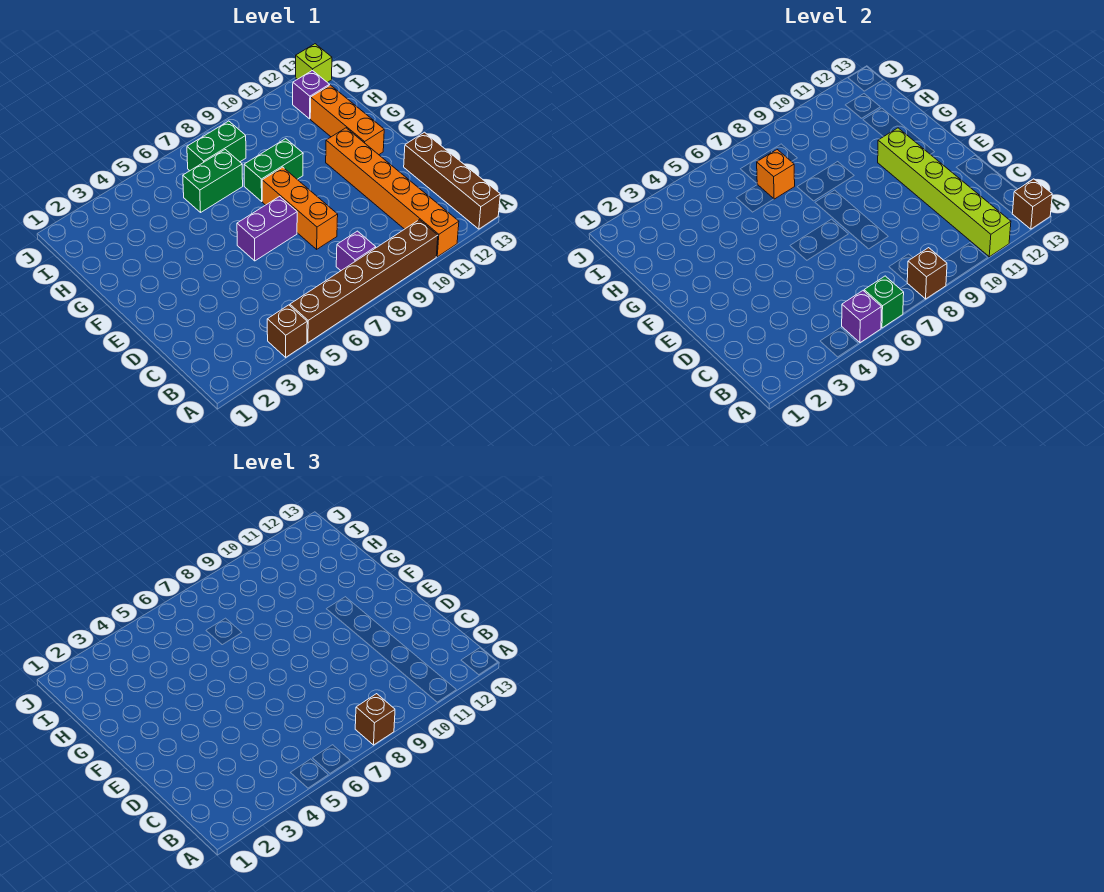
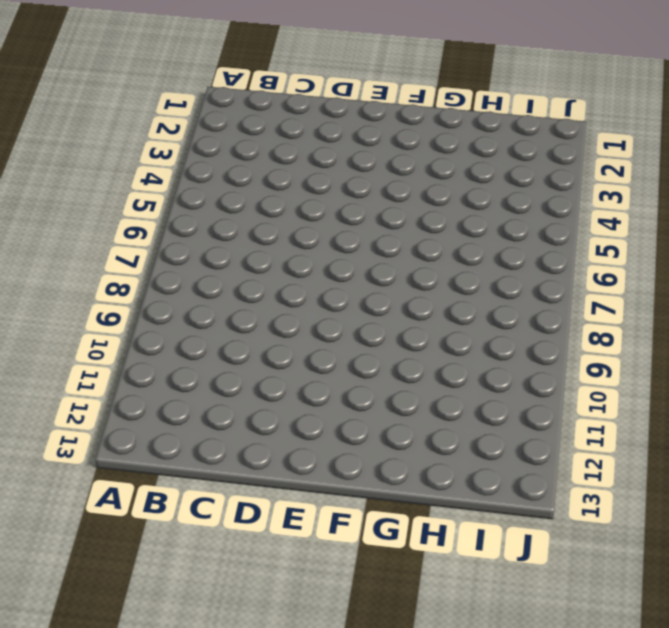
none -> brown brick A4 level 1
none -> brown brick A5:A10 level 1
none -> orange brick A11:F11 level 1

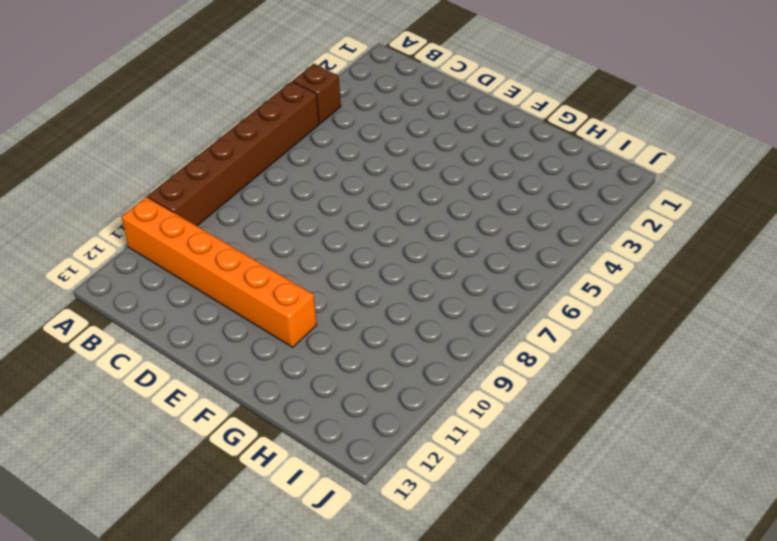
none -> brown brick A13:D13 level 1
none -> purple brick B8 level 1
none -> orange brick D8:F8 level 1

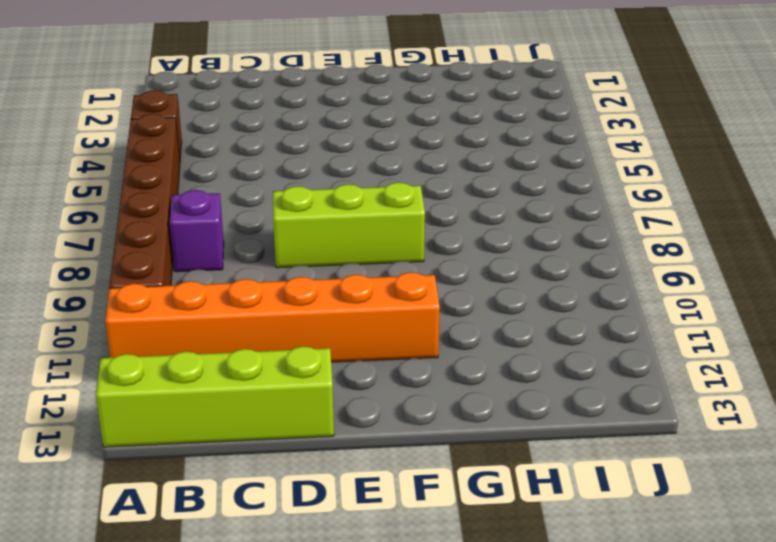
lime brick A13:D13 level 1 -> brown brick A13:D13 level 1
lime brick D8:F8 level 1 -> orange brick D8:F8 level 1
none -> purple brick E6:E7 level 1
none -> orange brick F12:H12 level 1
none -> green brick G8:G9 level 1

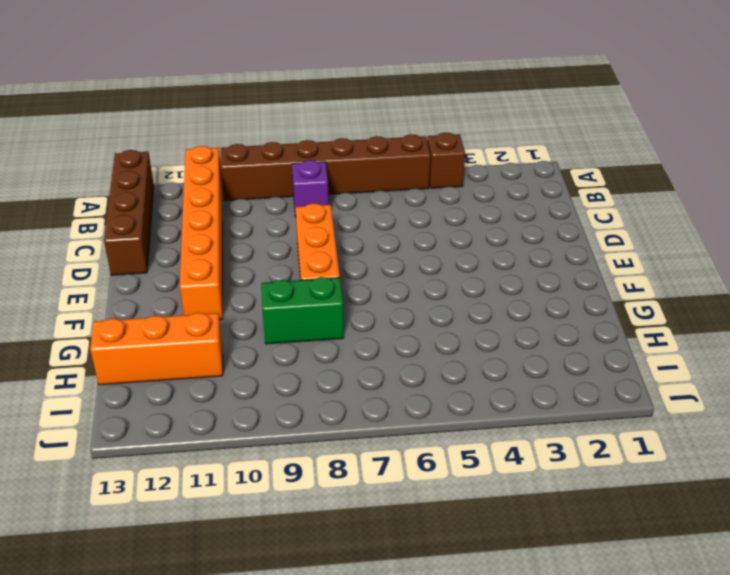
orange brick H11:H13 level 1 -> orange brick F12:H12 level 1
none -> purple brick E6:E7 level 1
none -> green brick H6:H7 level 1
none -> green brick I7:I8 level 1

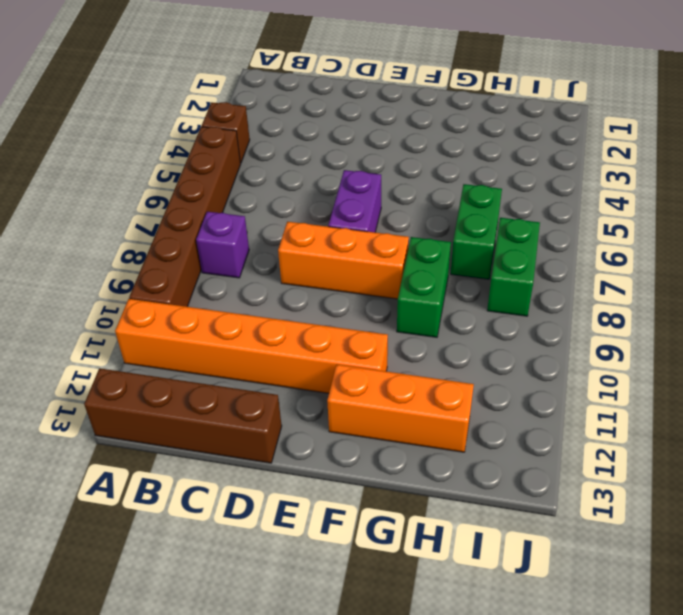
none -> purple brick I12 level 1
none -> lime brick J13 level 1
none -> purple brick A5 level 2

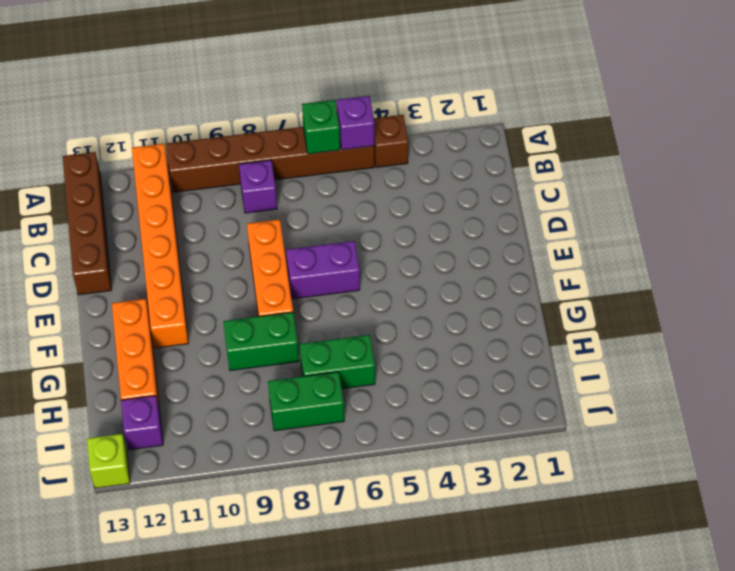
none -> brown brick A8 level 2
none -> lime brick A11:F11 level 2
none -> brown brick A13 level 2

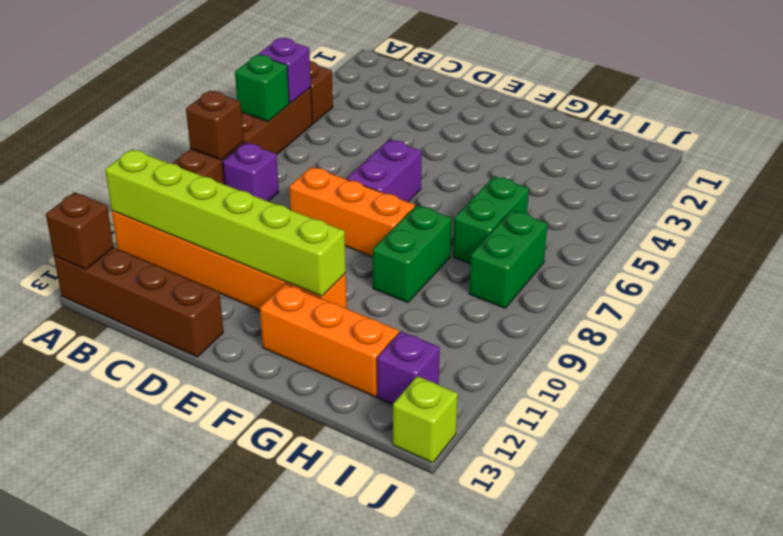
none -> orange brick H7 level 2
none -> brown brick A8 level 3

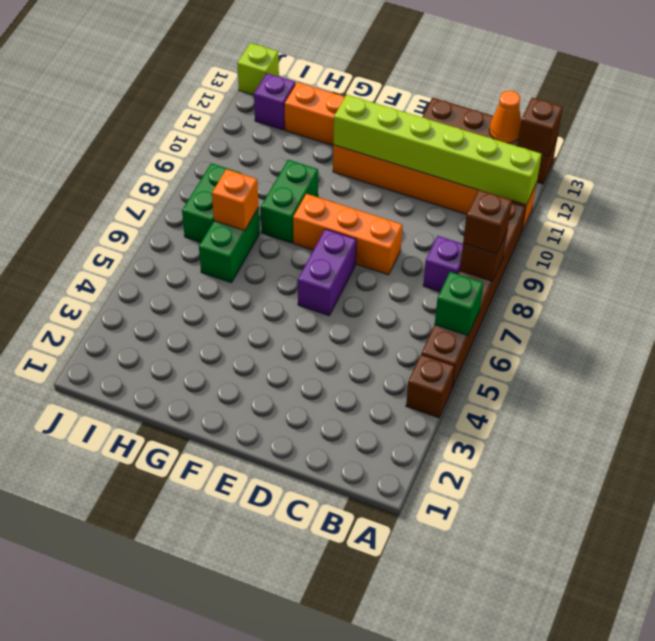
orange cone B13 level 2 -> none
none -> purple brick A5 level 2

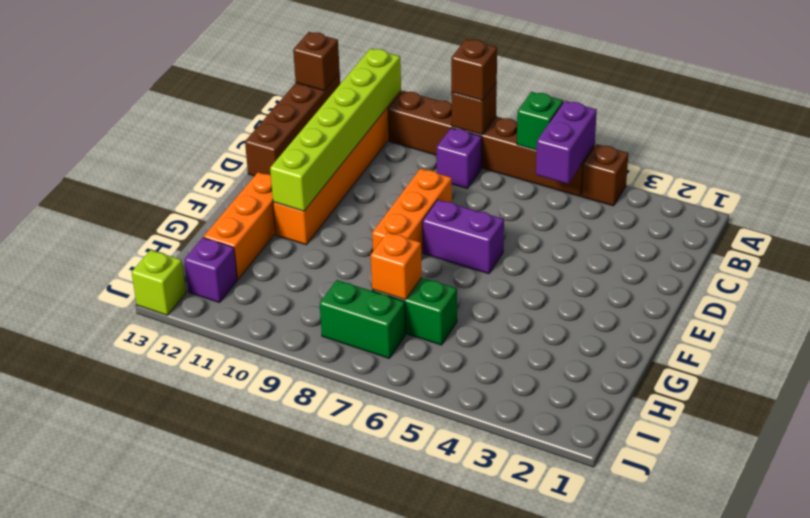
purple brick A5:B5 level 2 -> purple brick A5 level 2
none -> green brick G8:G9 level 1

